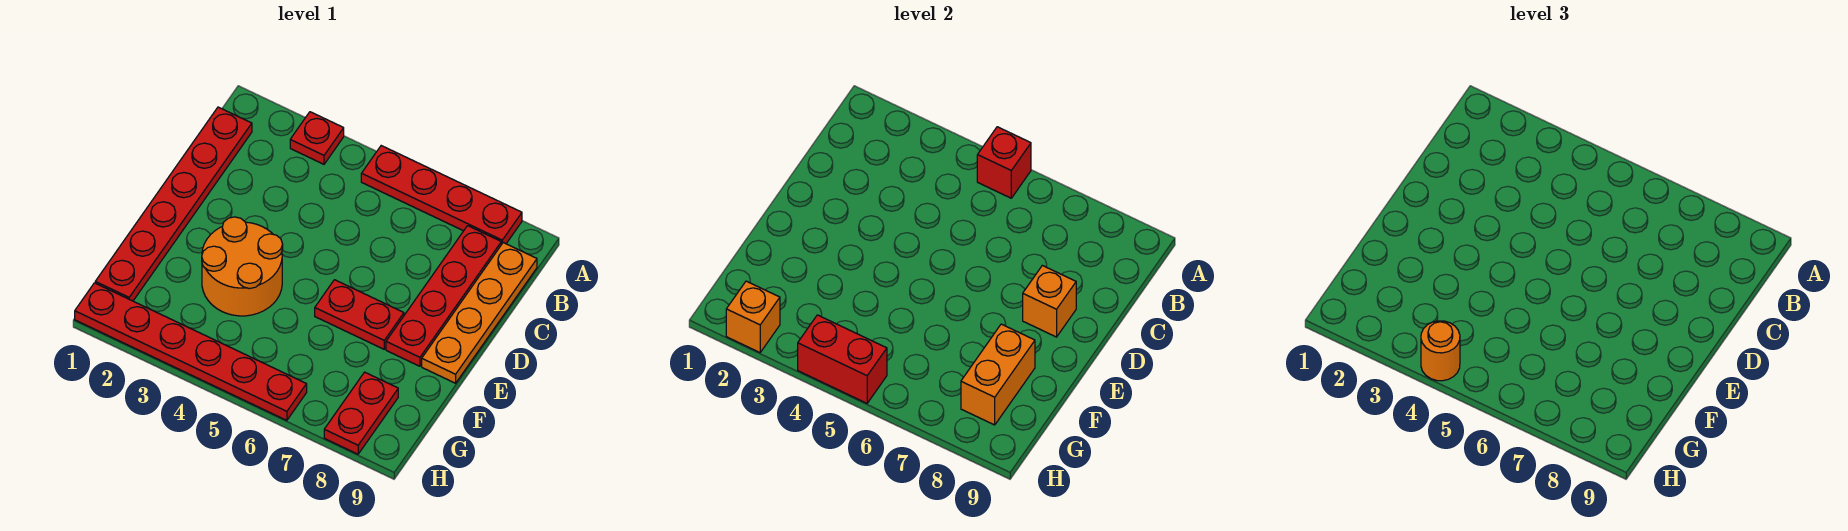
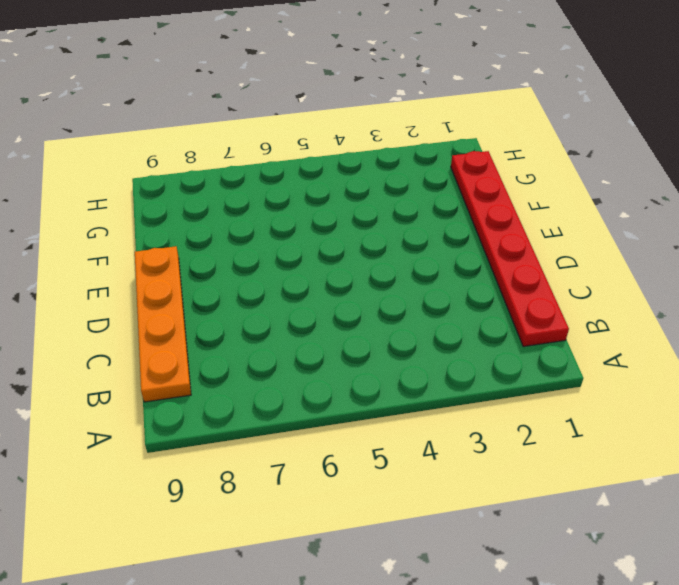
none -> red plate A3 level 1
none -> red plate A5:A8 level 1
none -> red plate B8:E8 level 1

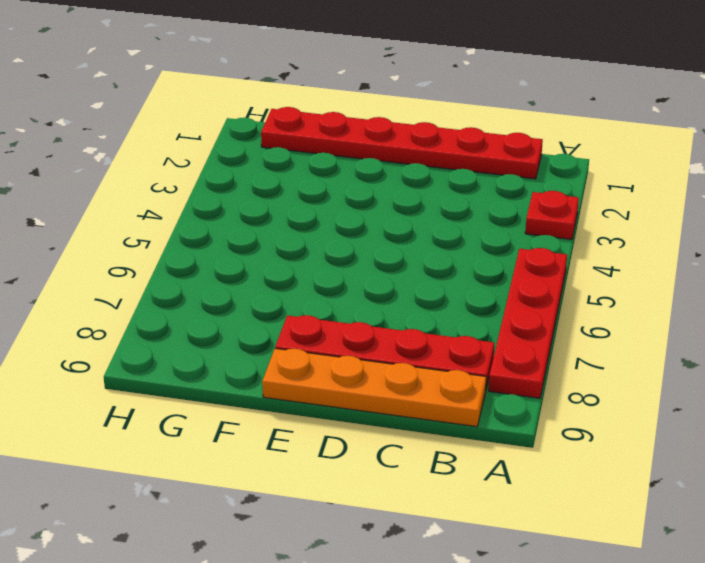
none -> orange round brick E3:F4 level 1
none -> red plate E6:E7 level 1
none -> red plate G8:H8 level 1

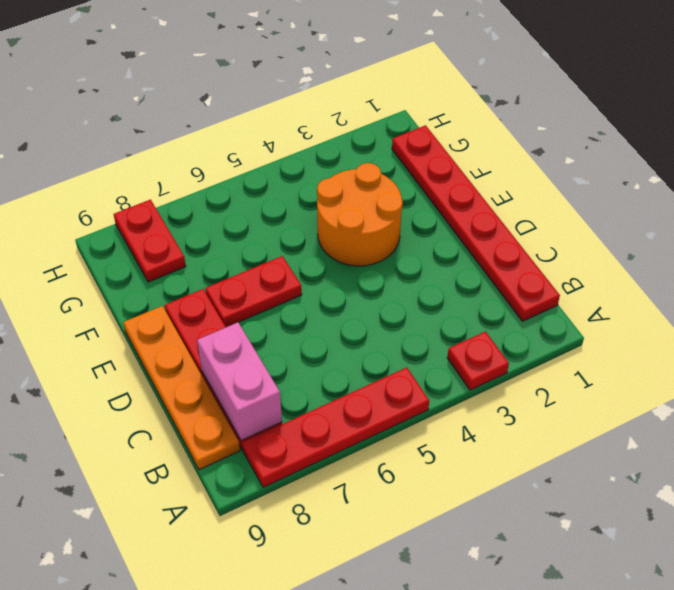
pink brick B8:C8 level 2 -> none
none -> red plate H1:H6 level 1
none -> red brick A5 level 2
none -> orange brick D8 level 2

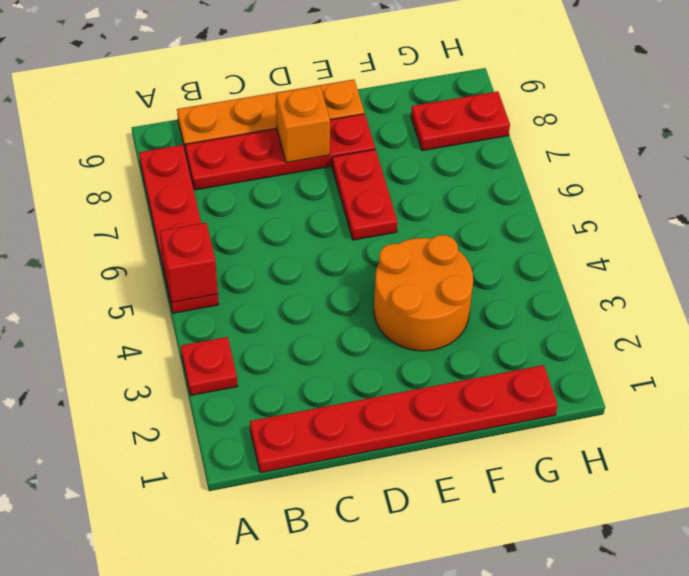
none -> red plate H1:H6 level 1
none -> orange brick F8:G8 level 2
none -> orange brick H2 level 2

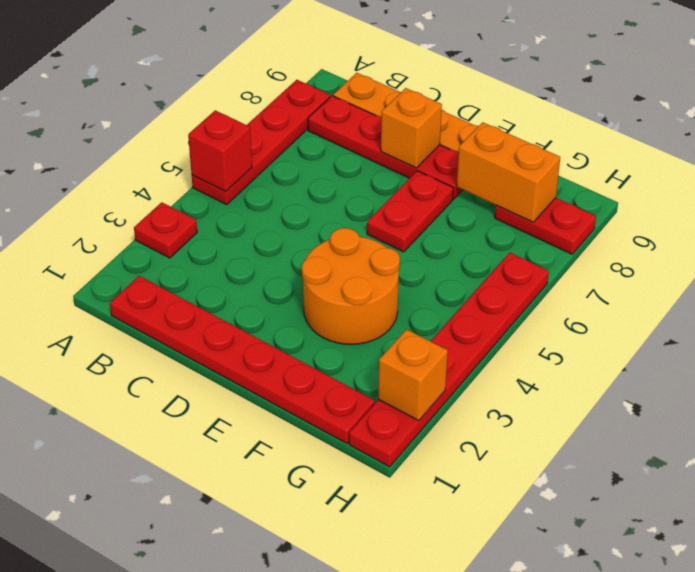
none -> red brick H4:H5 level 2
none -> orange round brick H4 level 3

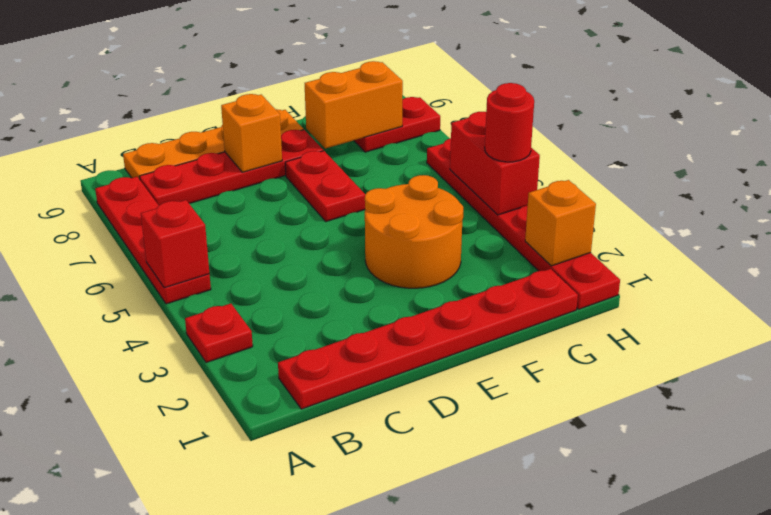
red round brick H4 level 3 -> orange round brick H4 level 3

